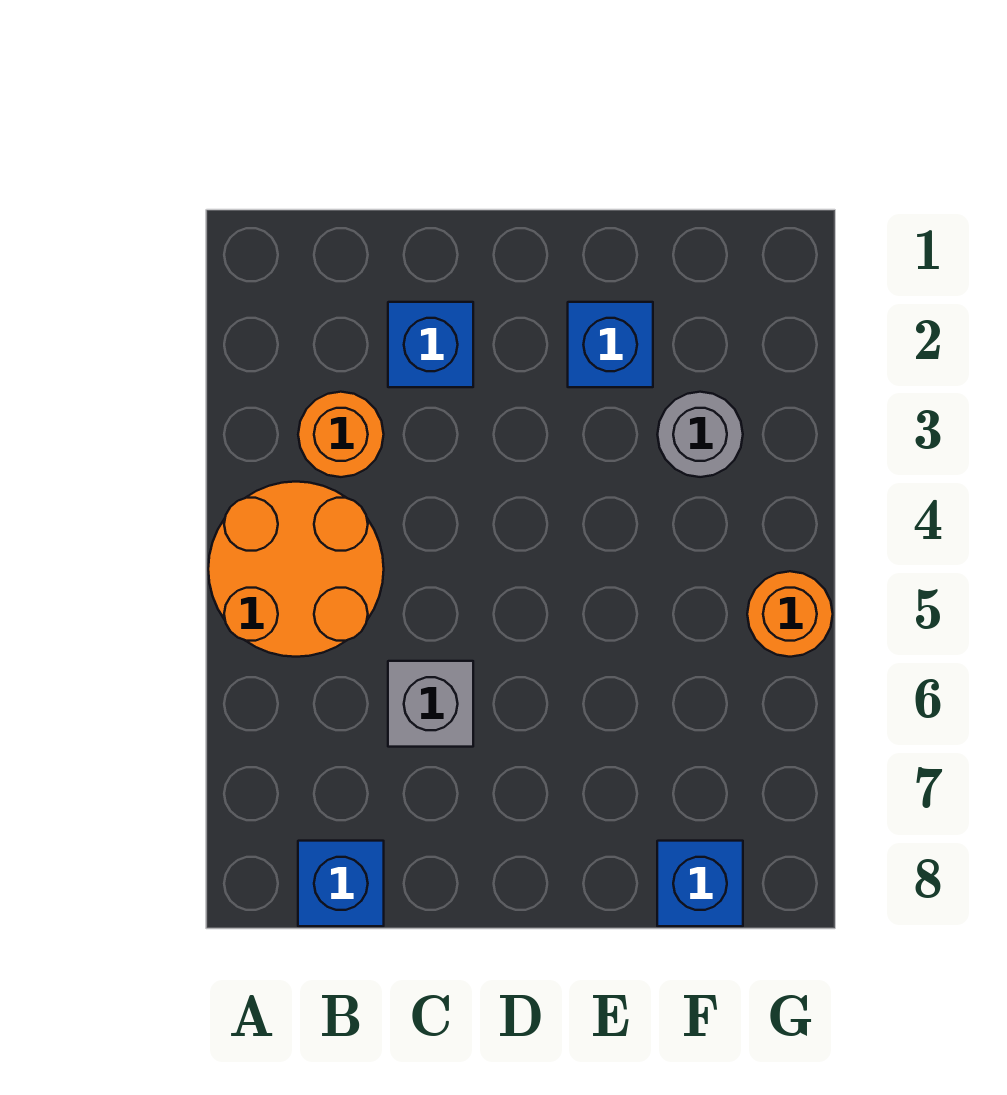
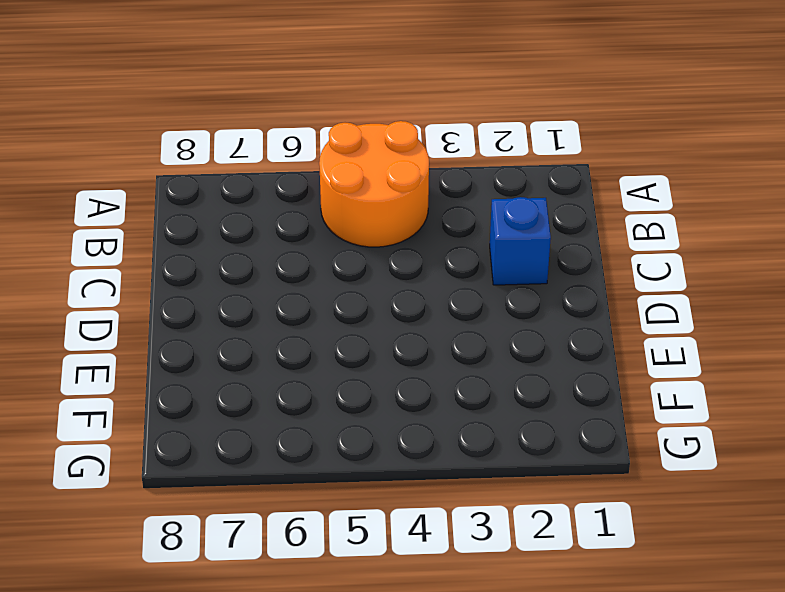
none -> orange round brick B3 level 1
none -> blue brick B8 level 1

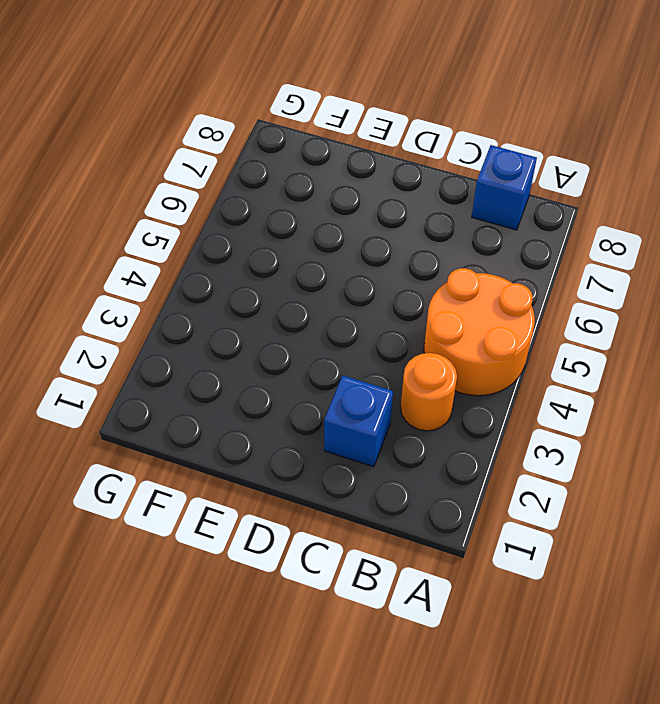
none -> grey brick C6 level 1
none -> blue brick E2 level 1

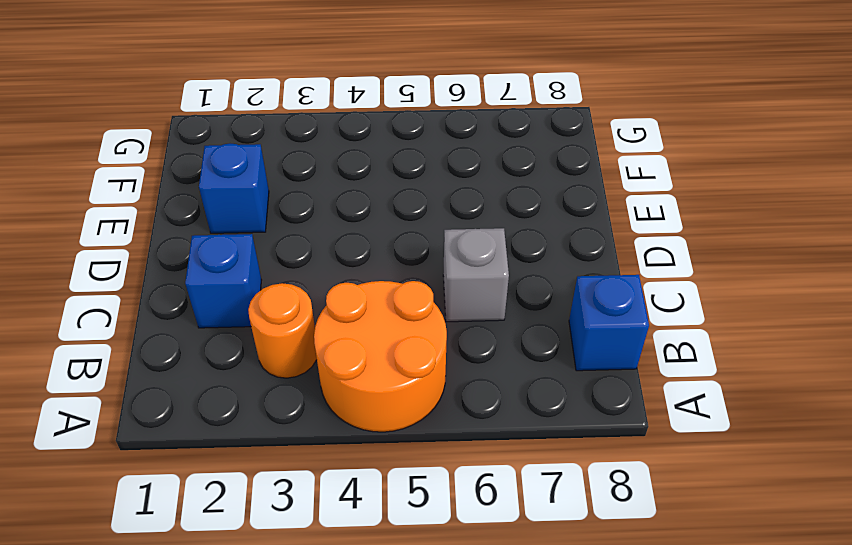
none -> grey round brick F3 level 1
none -> blue brick F8 level 1

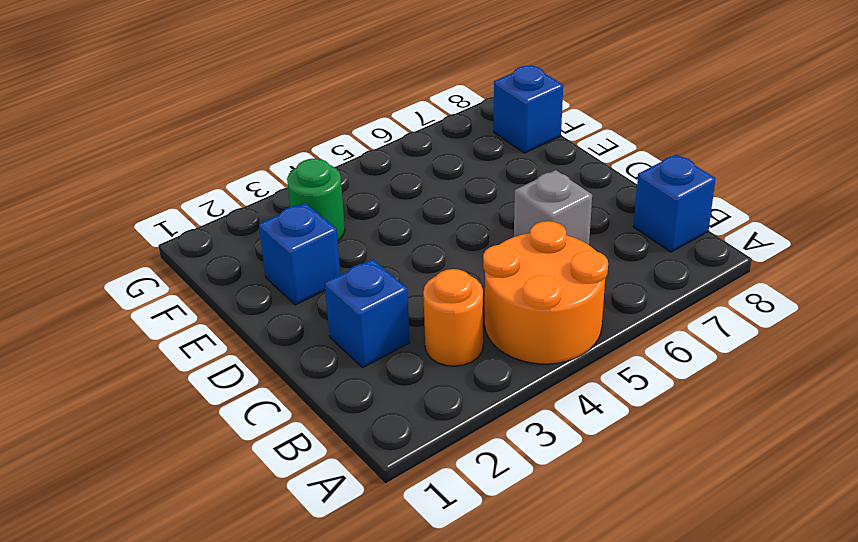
green round brick F3 level 1 -> grey round brick F3 level 1
none -> orange round brick G5 level 1

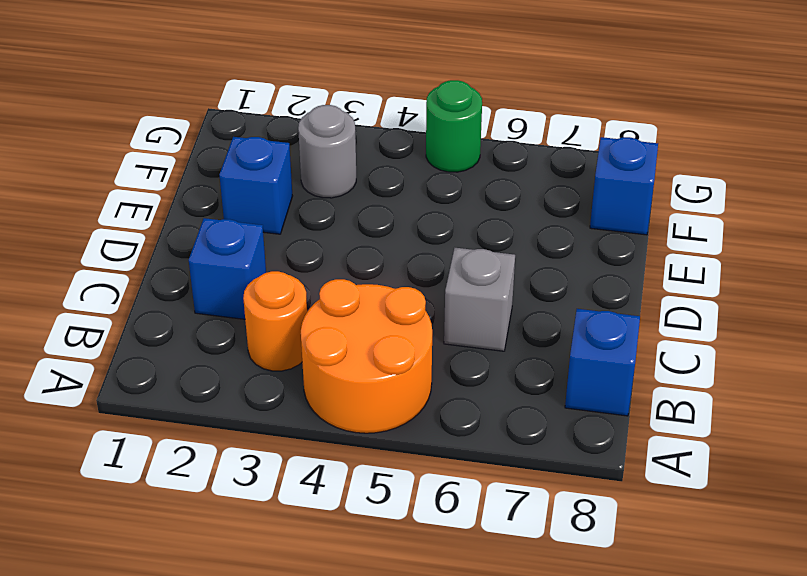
green round brick G5 level 1 -> orange round brick G5 level 1

